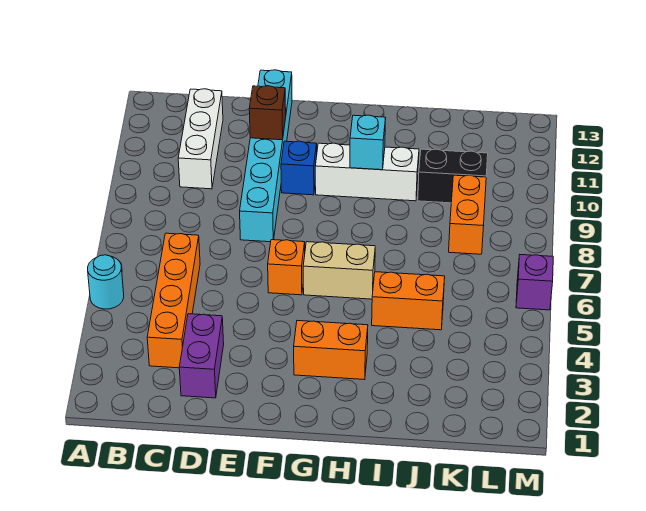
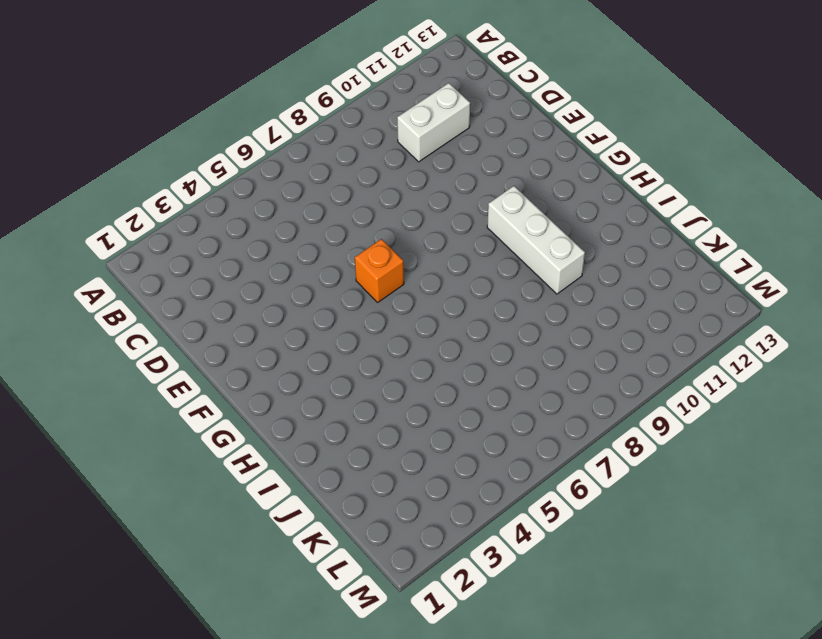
white brick C10:C11 level 1 -> white brick C10:C12 level 1
none -> cyan round brick A5 level 1
none -> orange brick C3:C6 level 1
none -> purple brick D2:D3 level 1

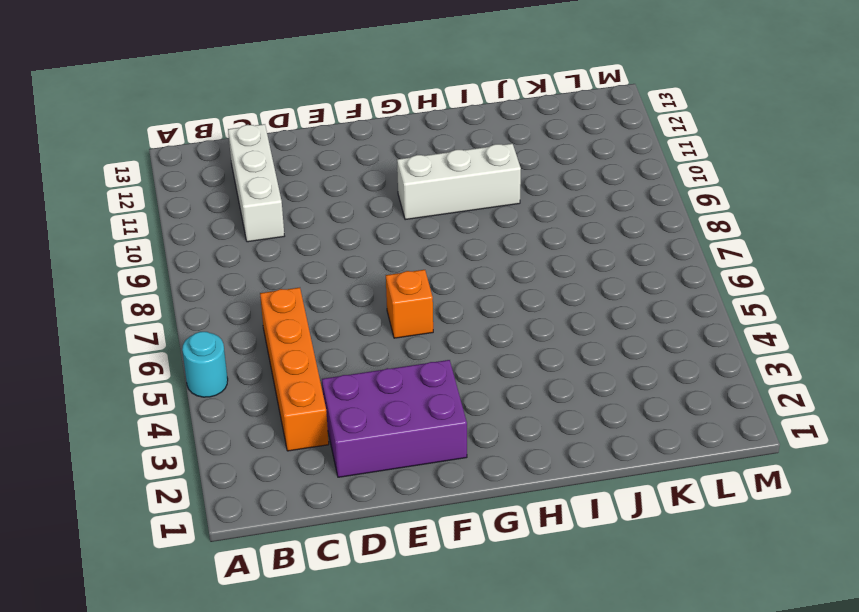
purple brick D2:F3 level 1 -> purple brick D2:D3 level 1
none -> cyan brick E8:E13 level 1
none -> blue brick F10 level 1
none -> orange brick G3:H3 level 1

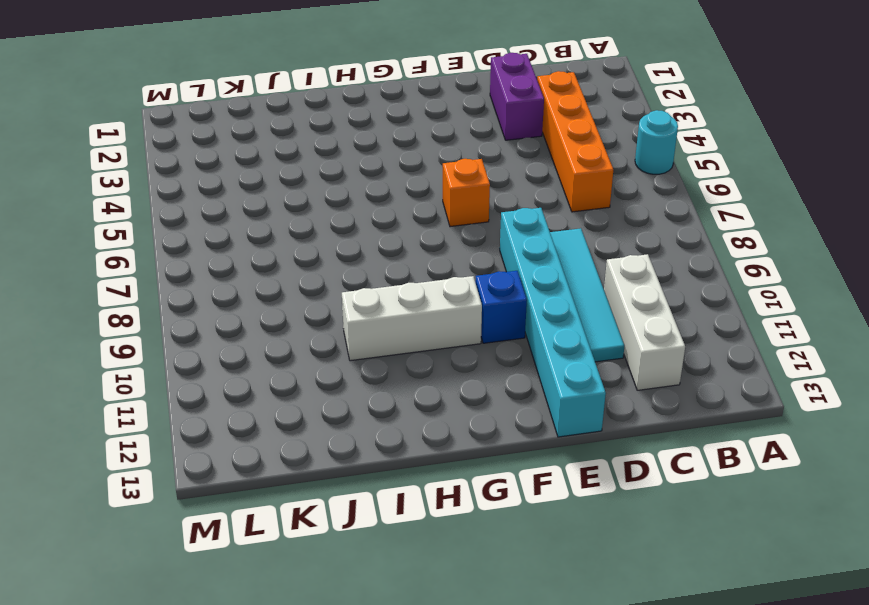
cyan tile D8:D11 level 1 -> none
none -> orange brick G3:H3 level 1
none -> tan brick G6:H6 level 1
none -> orange brick I5:J5 level 1

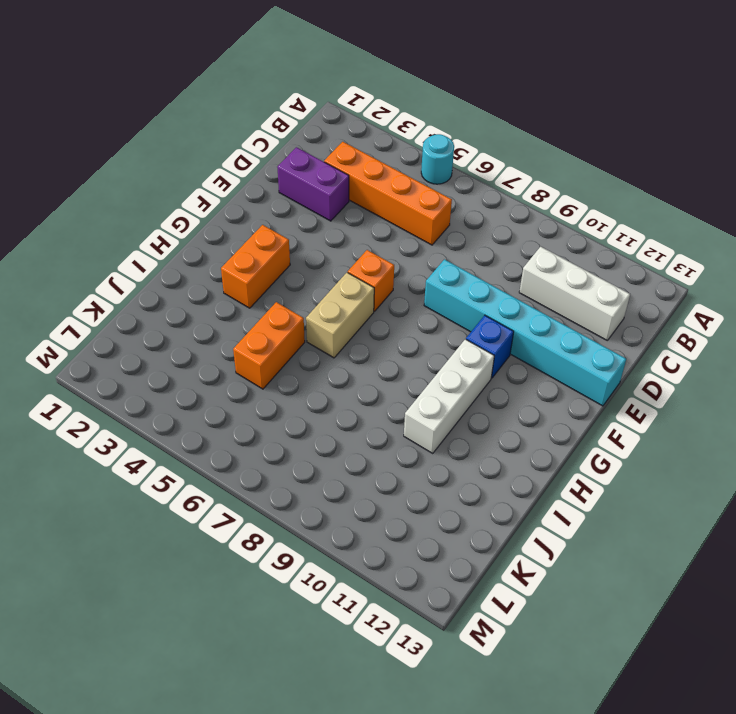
none -> black brick J10:K10 level 1
none -> orange brick K8:K9 level 1
none -> purple brick M6 level 1

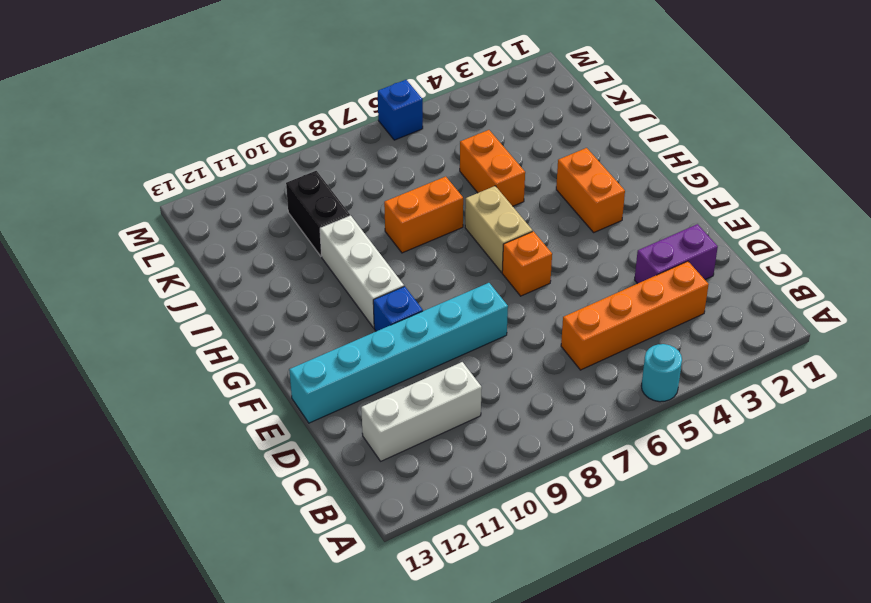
orange brick I7:I8 level 1 -> orange brick K8:K9 level 1
blue brick M6 level 1 -> purple brick M6 level 1
none -> brown brick E11 level 2
none -> cyan brick H10 level 2

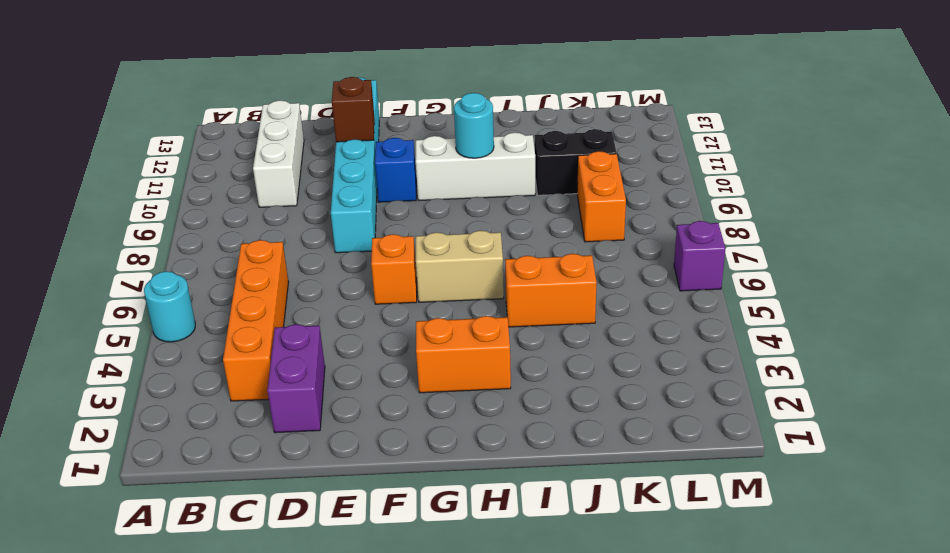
cyan round brick H10 level 2 -> cyan brick H10 level 2

